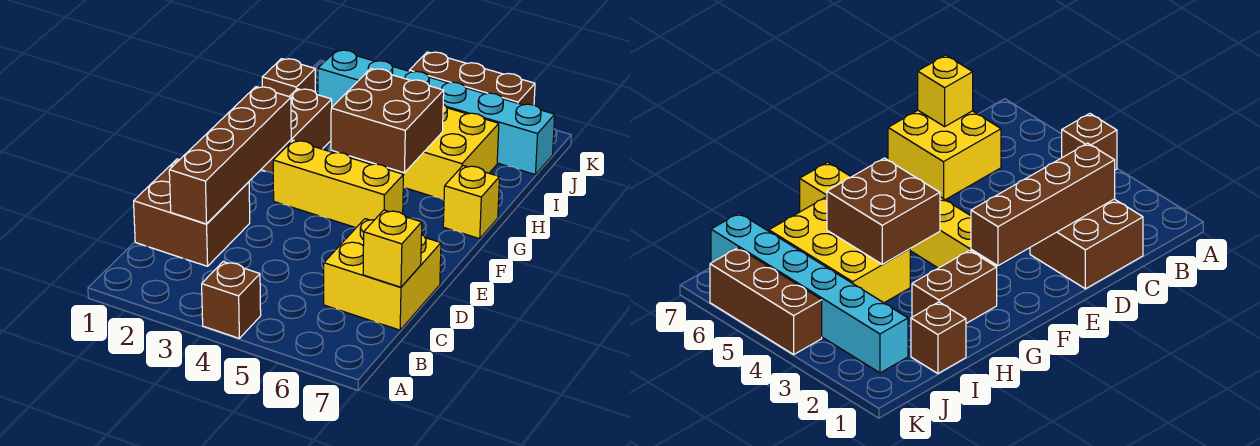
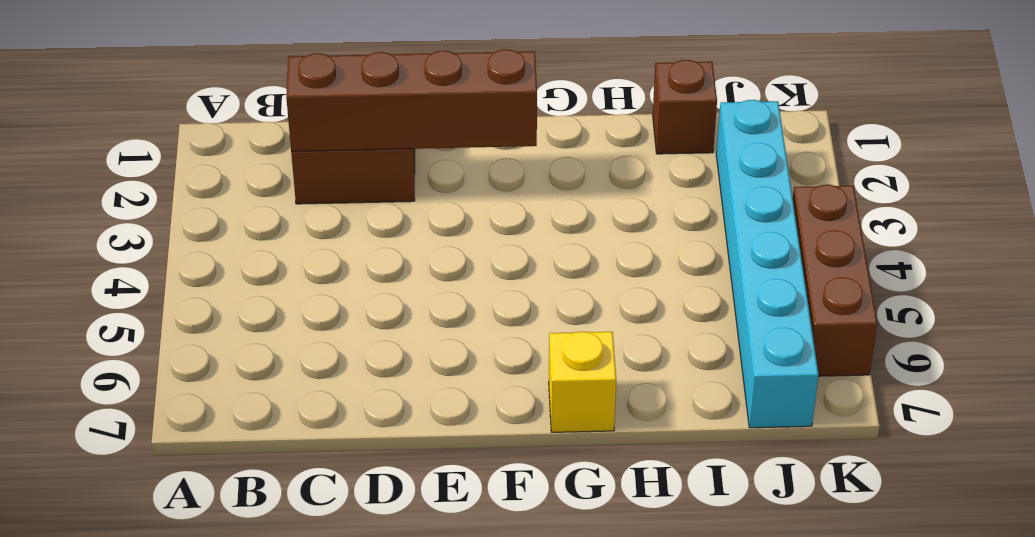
none -> brown brick A4 level 1
none -> yellow brick C6:D7 level 1
none -> yellow brick F3:F5 level 1

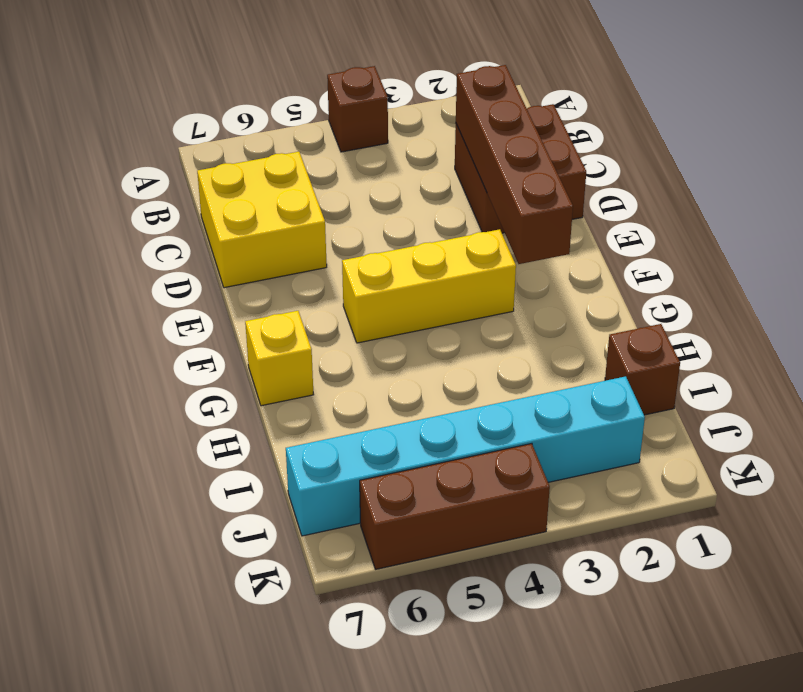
none -> brown brick G2:H2 level 1
none -> yellow brick H4:I6 level 1
none -> yellow brick C7 level 2

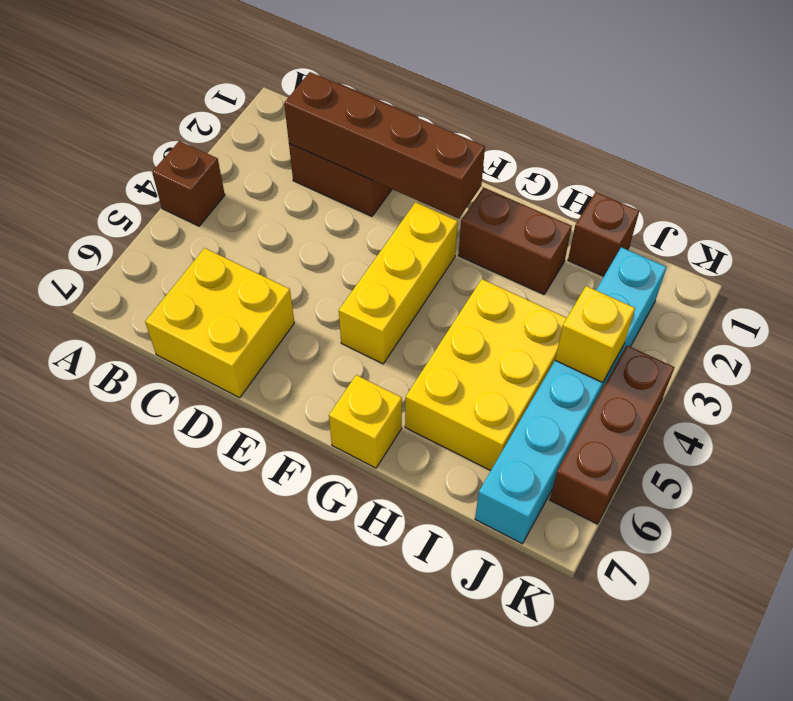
yellow brick J4 level 2 -> yellow brick C7 level 2
none -> brown brick G4:H5 level 2

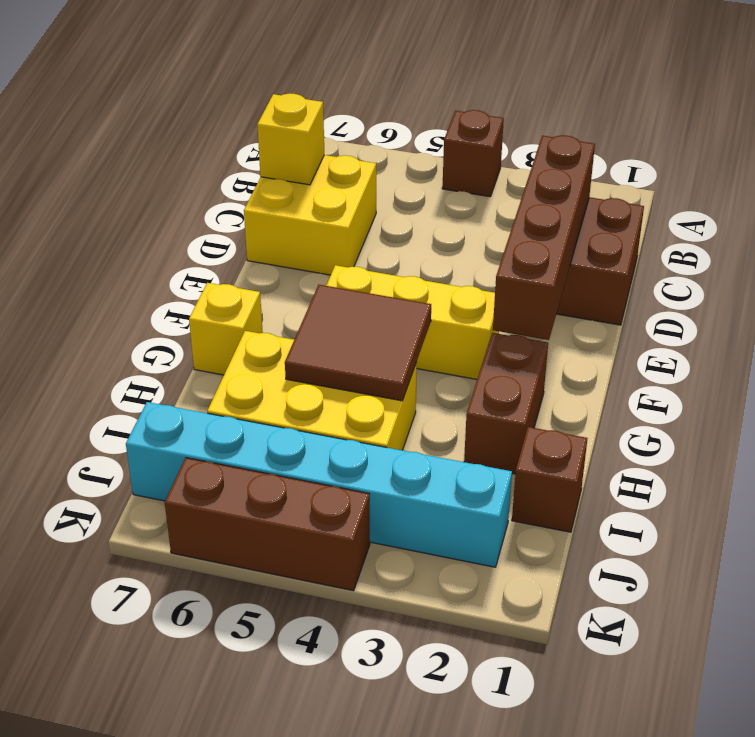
brown tile G4:H5 level 2 -> brown brick G4:H5 level 2

